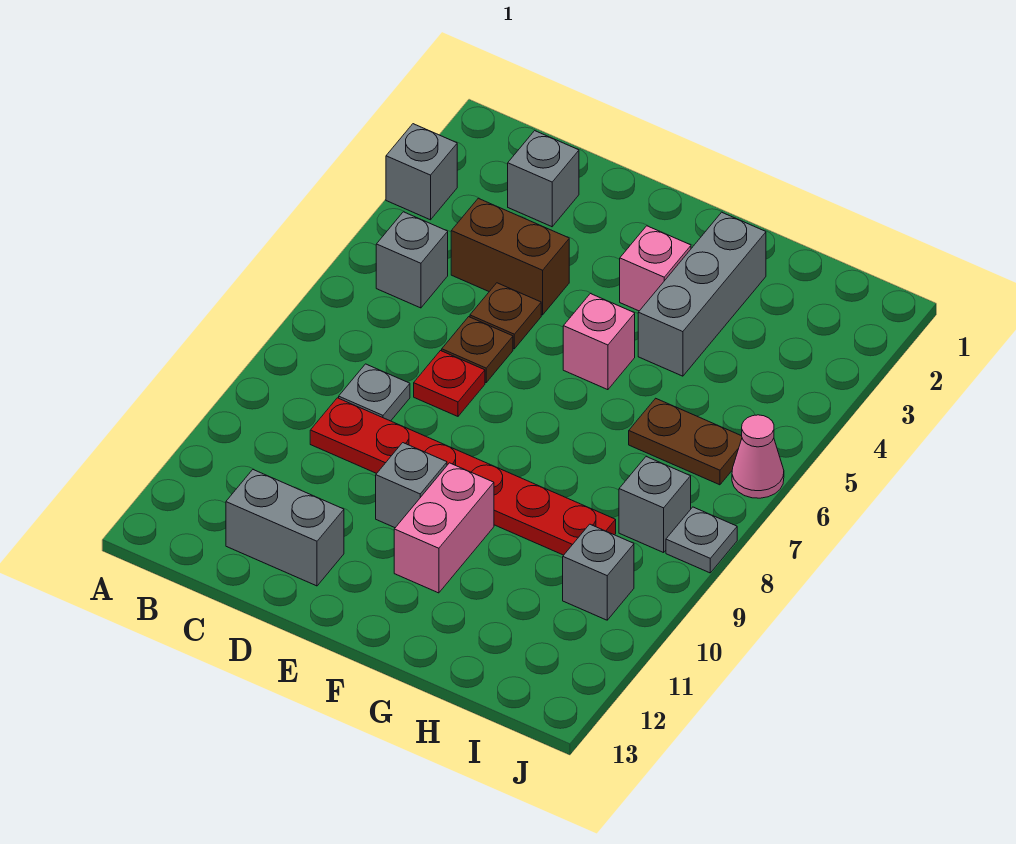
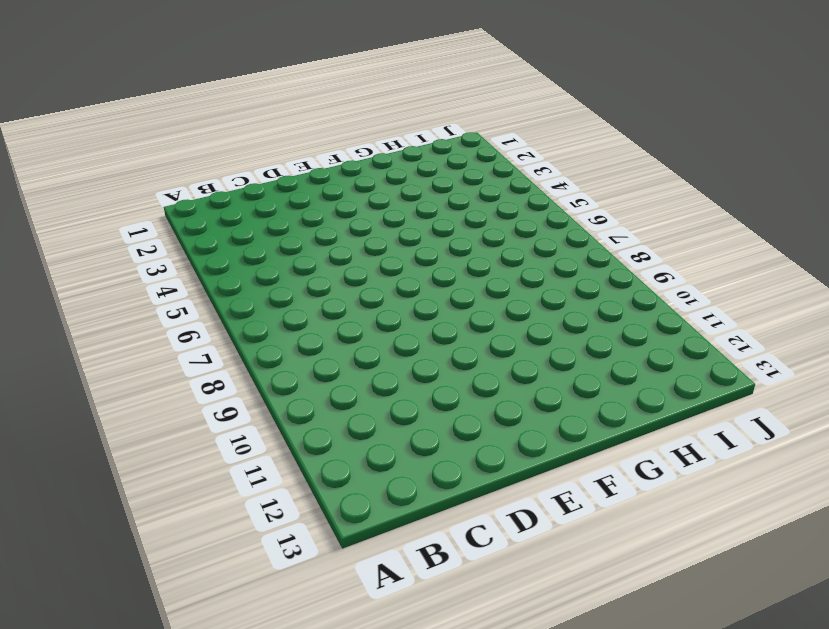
none -> grey brick A3 level 1
none -> grey brick B5 level 1
none -> grey brick C2 level 1

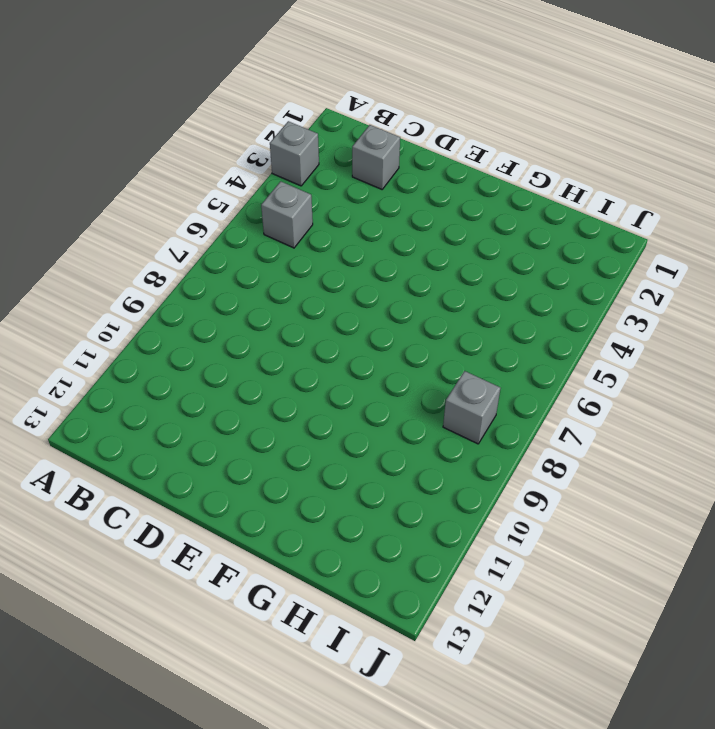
none -> brown brick C4:D4 level 1
none -> grey plate C8 level 1
none -> red plate C9:H9 level 1

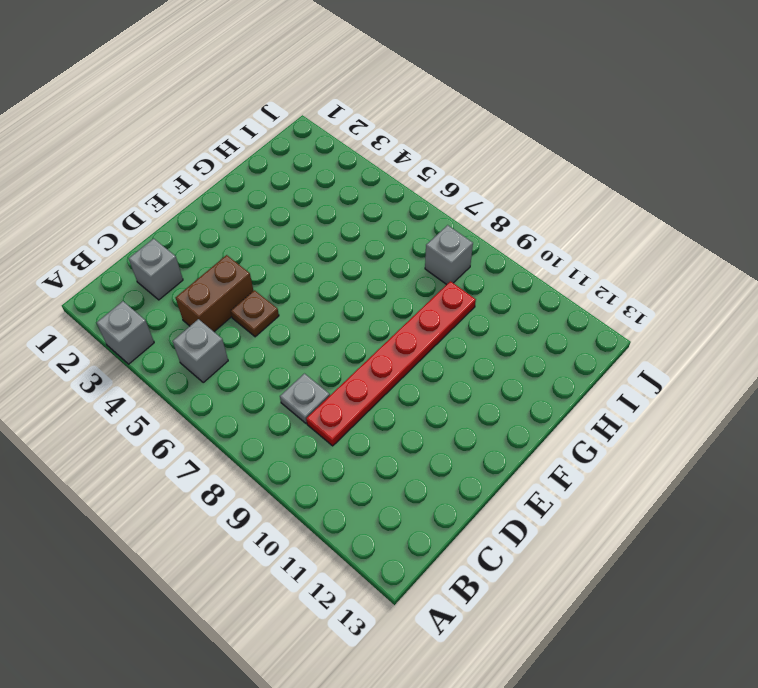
none -> grey brick C12:D12 level 1
none -> brown plate D6 level 1
none -> red plate D7 level 1

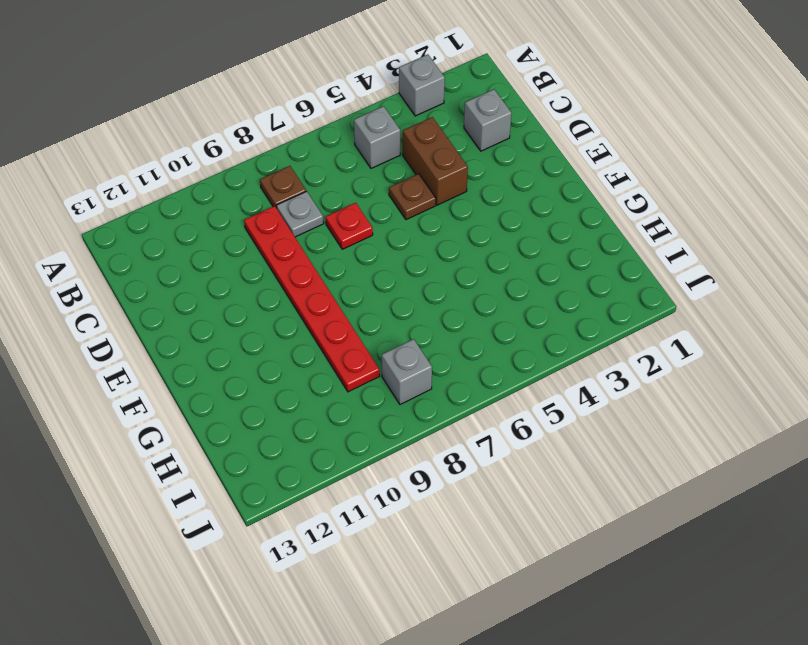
brown plate B8 level 1 -> brown plate D6 level 1
none -> grey brick C12:D12 level 1
none -> grey brick E10 level 1
none -> pink brick F3 level 1

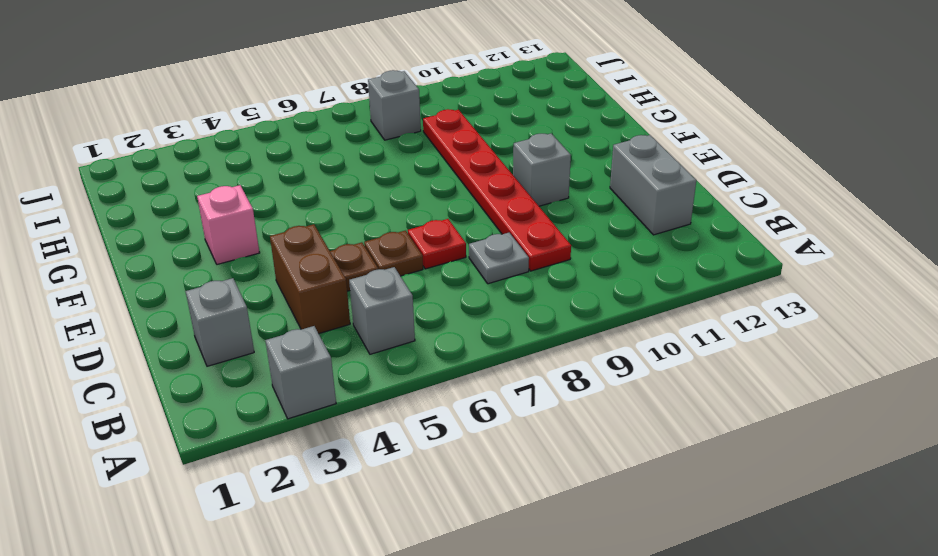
none -> pink brick F5 level 1
none -> pink brick F10:F11 level 1
none -> grey brick G2:G4 level 1

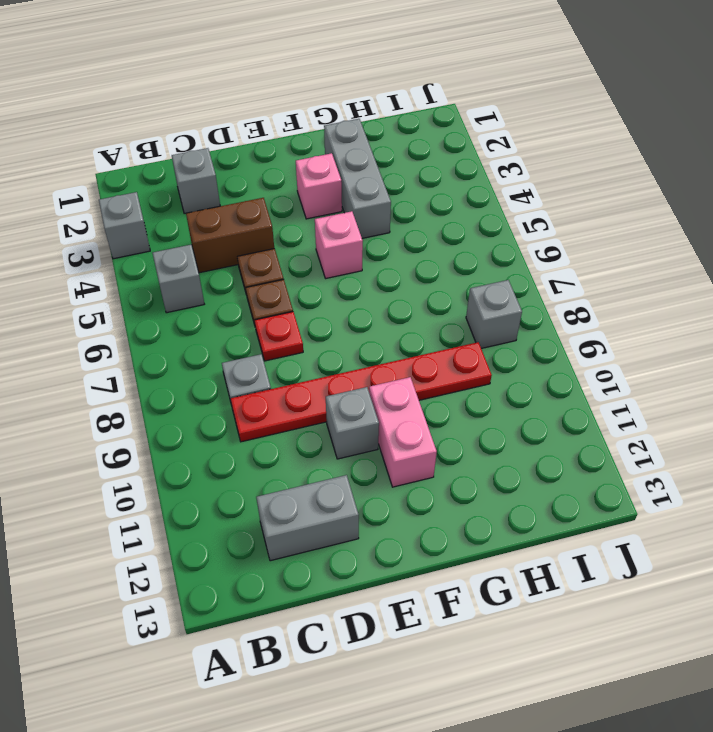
none -> brown plate H6:I6 level 1
none -> grey brick I10 level 1
none -> pink cone J6 level 1

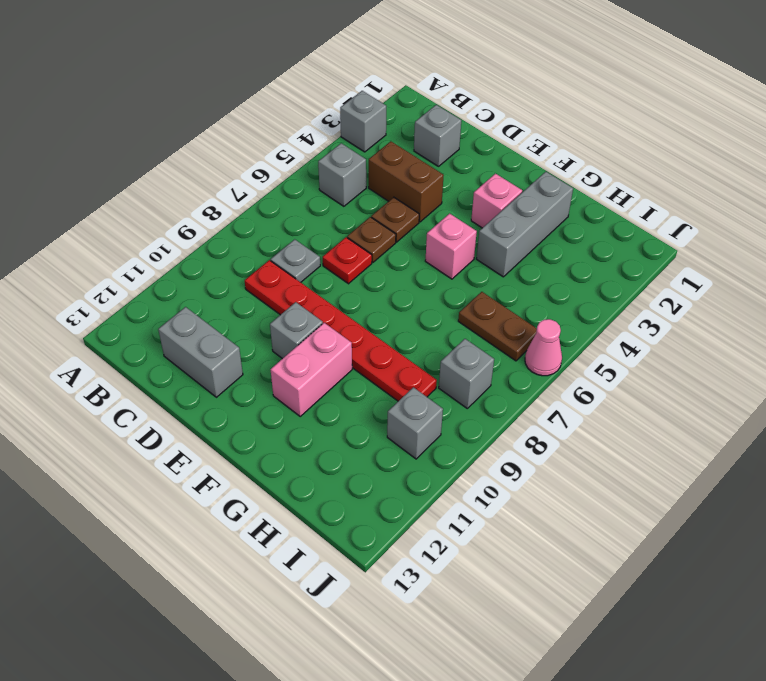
none -> grey plate J8 level 1

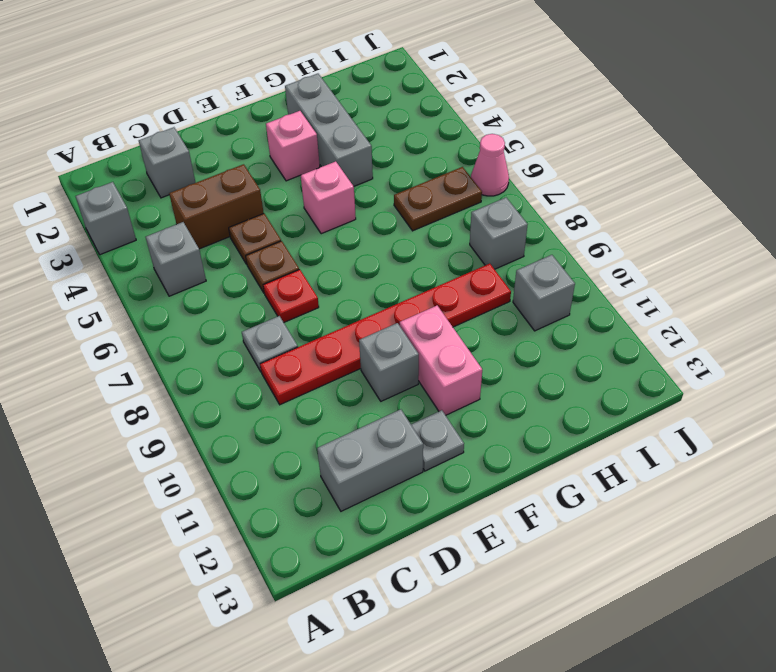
grey plate E12 level 1 -> grey plate J8 level 1

